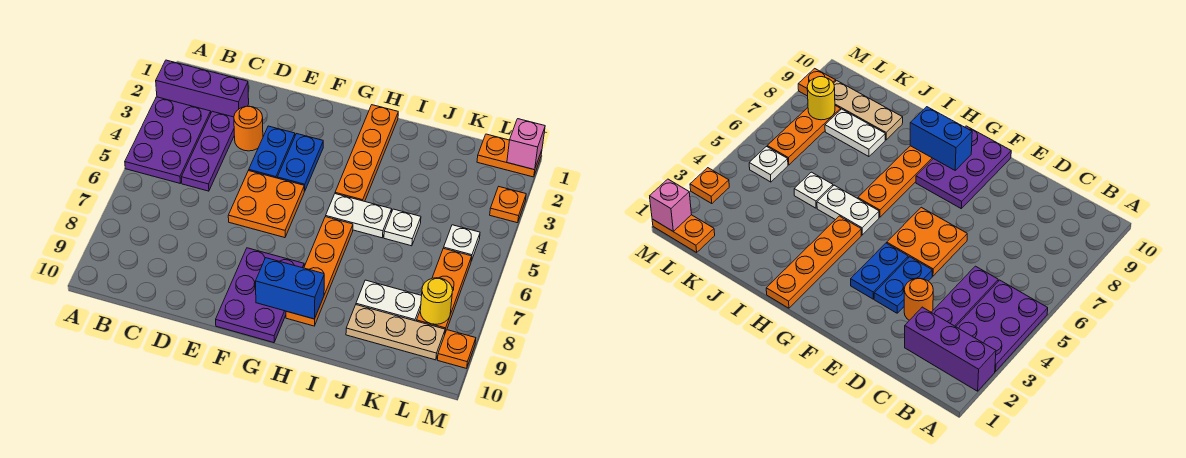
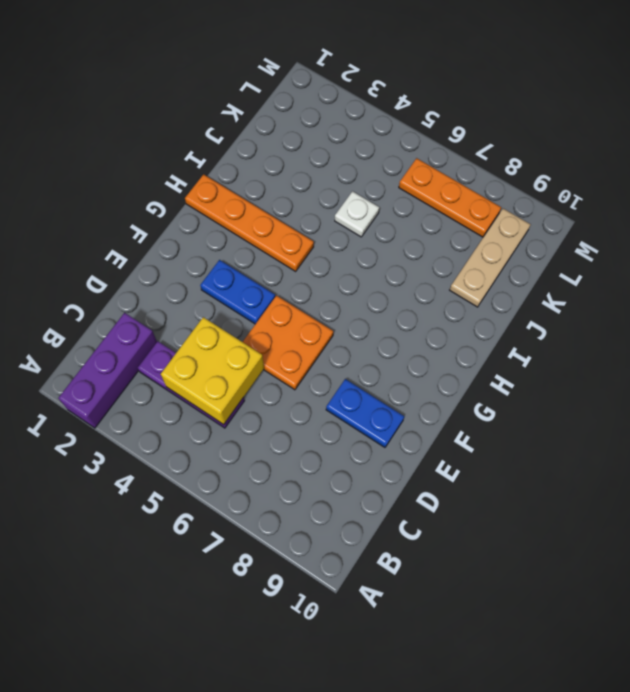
yellow brick C4:D5 level 2 -> none
blue plate E8:E9 level 1 -> blue plate E3:E4 level 1
none -> purple plate A3:B5 level 1
none -> orange round brick D3 level 1
none -> purple plate F8:G10 level 1

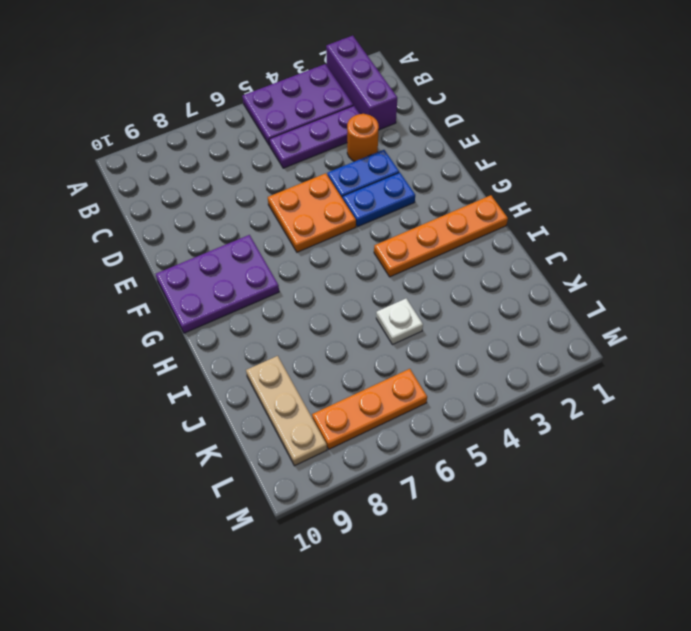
none -> white plate H5:I5 level 1
none -> orange plate H6:H9 level 1
none -> white plate J8:K8 level 1

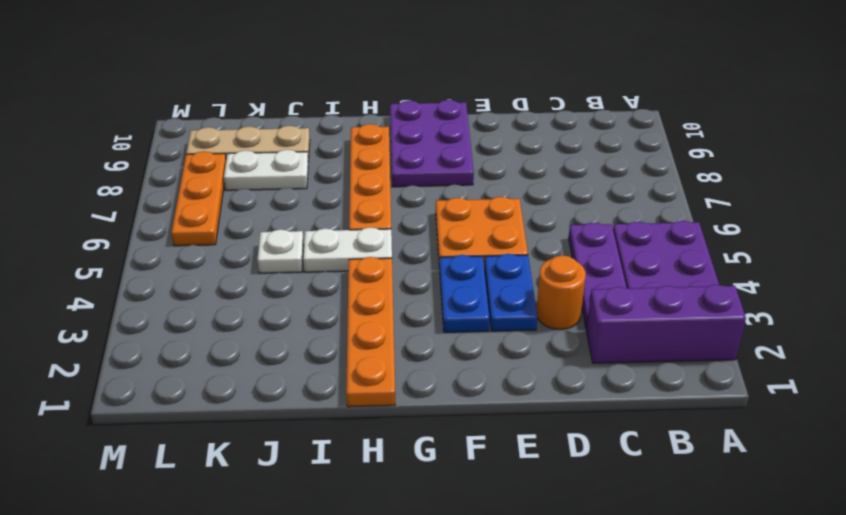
none -> orange plate L1:M1 level 1
none -> white plate L5 level 1
none -> orange plate M3 level 1

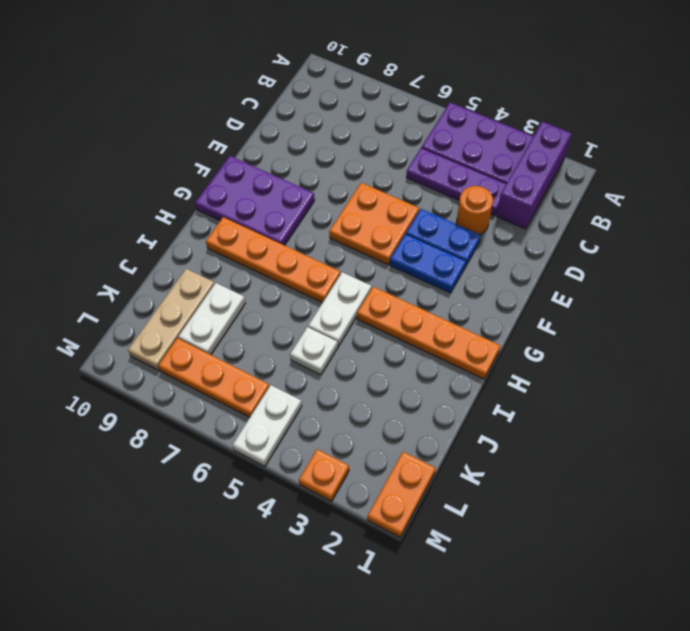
white plate L5:M5 level 1 -> white plate L5 level 1
none -> orange plate M9 level 1
none -> blue brick G9:H9 level 2
none -> yellow round brick L8 level 2

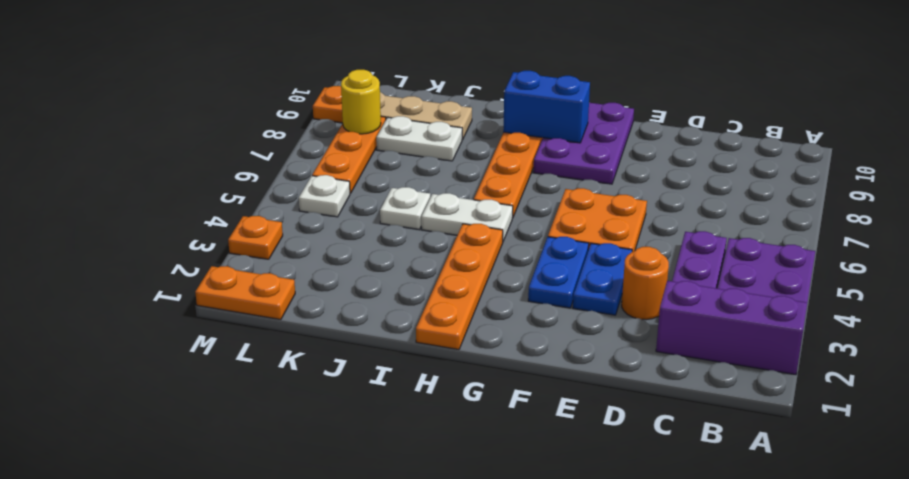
none -> pink brick M1 level 2

